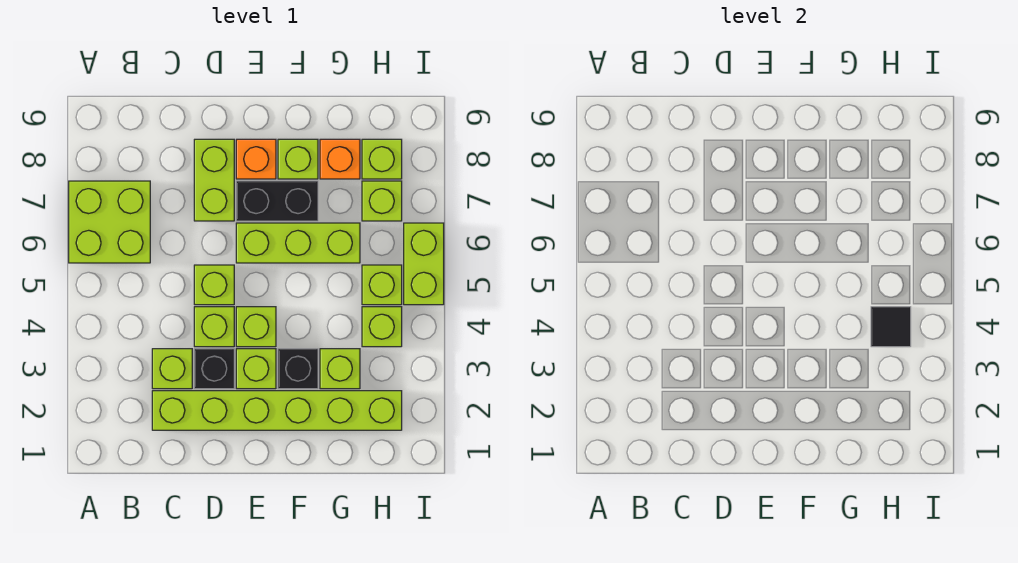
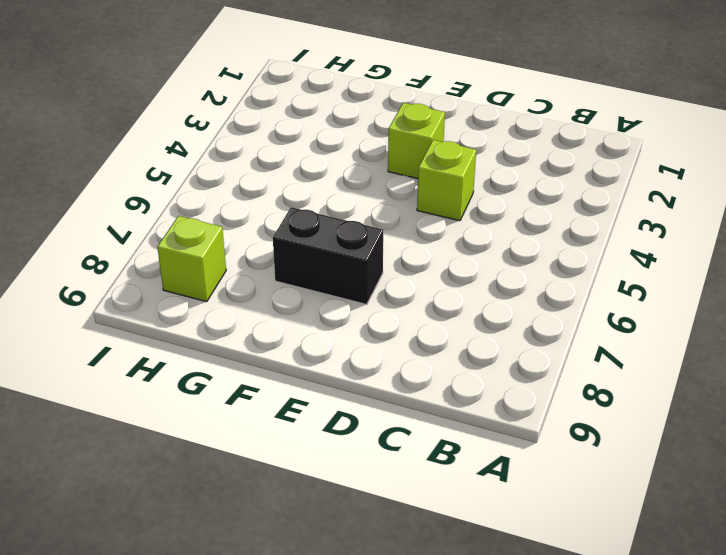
none -> lime brick A6:B7 level 1
none -> lime brick C2:H2 level 1
none -> lime brick C3 level 1

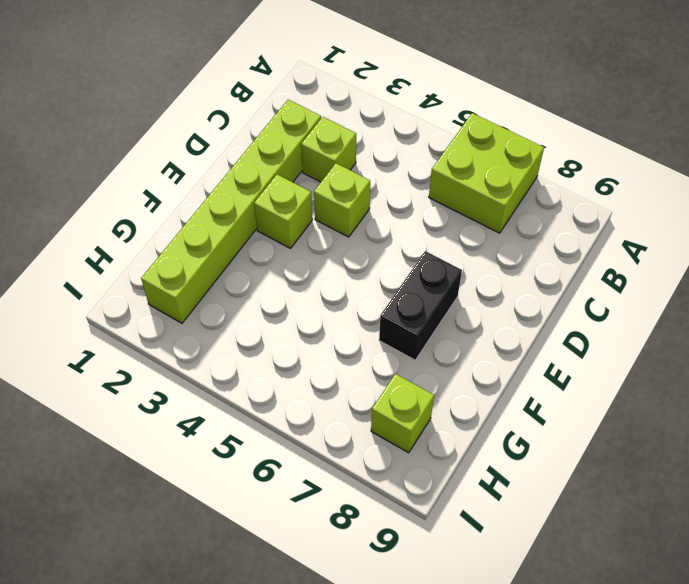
none -> black brick D3 level 1
none -> lime brick D5 level 1
none -> lime brick D7:D8 level 1

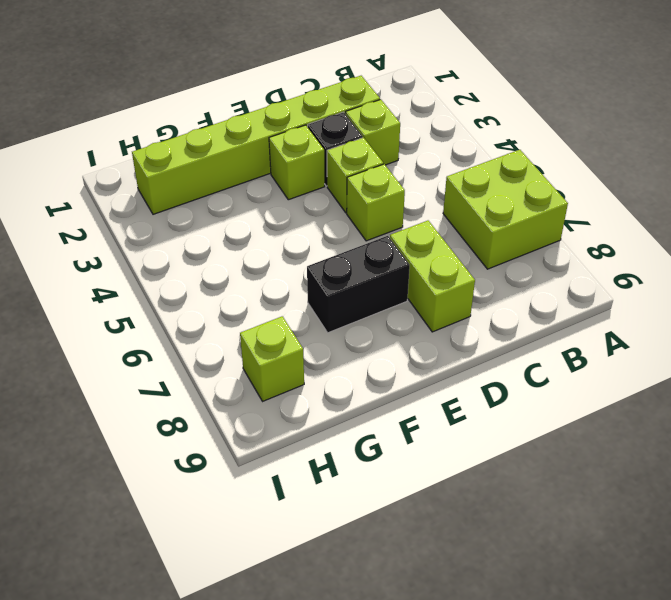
none -> lime brick E4 level 1
none -> lime brick E6:G6 level 1
none -> orange brick E8 level 1

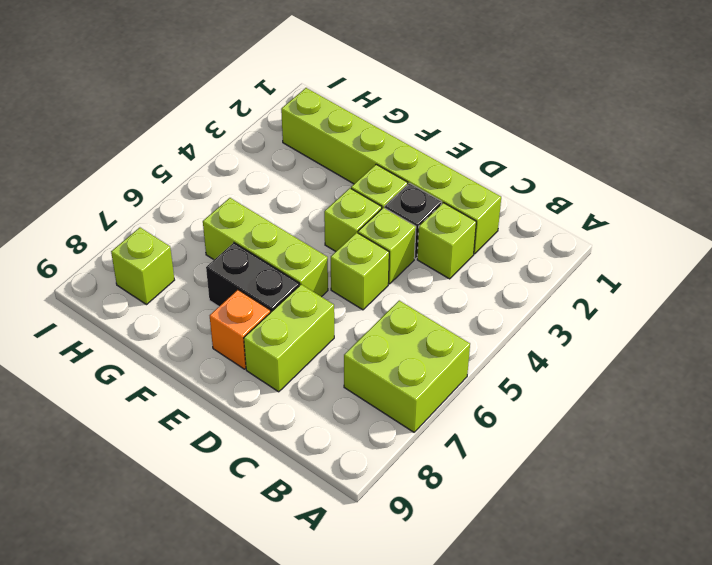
none -> black brick F3 level 1
none -> lime brick F8 level 1
none -> lime brick G3 level 1

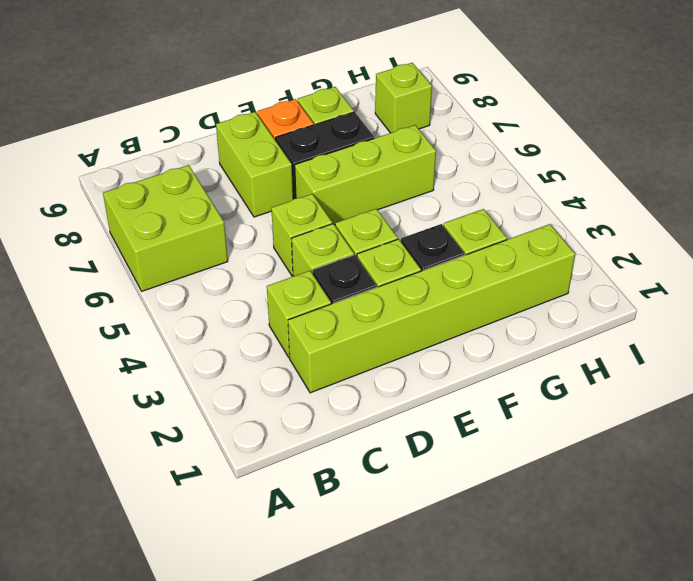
none -> orange brick G8 level 1
none -> lime brick H4 level 1
none -> lime brick H5 level 1

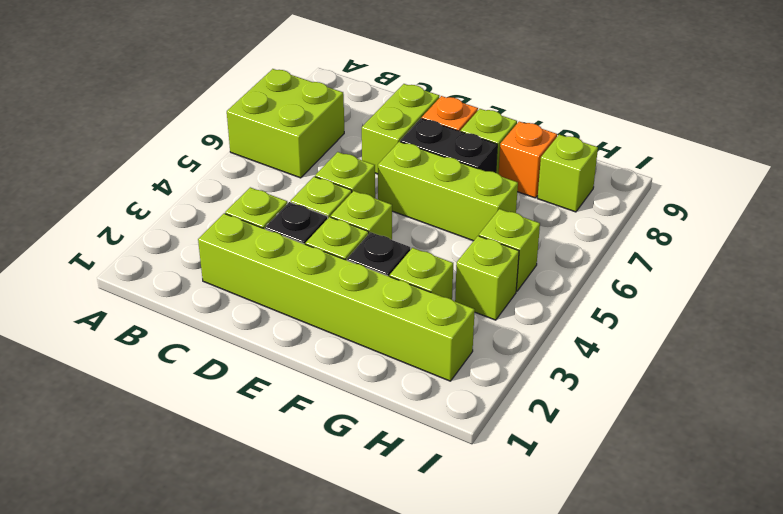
none -> lime brick H7 level 1
none -> lime brick I5:I6 level 1
none -> black tile H4 level 2

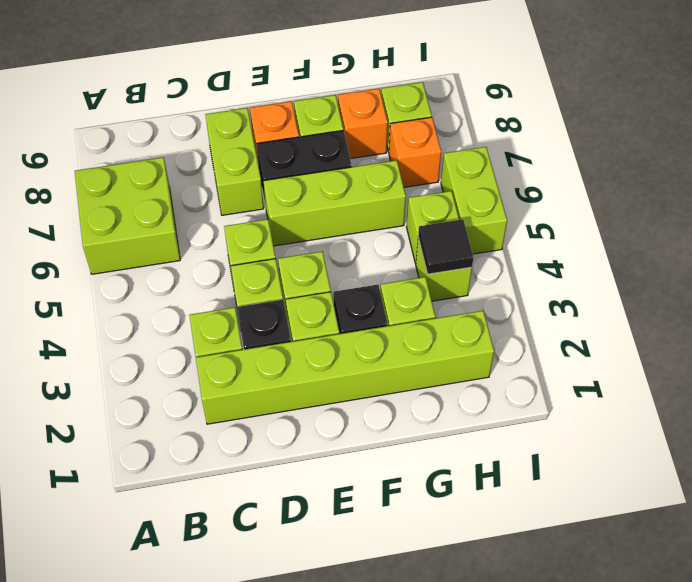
orange brick H7 level 1 -> lime brick H7 level 1

